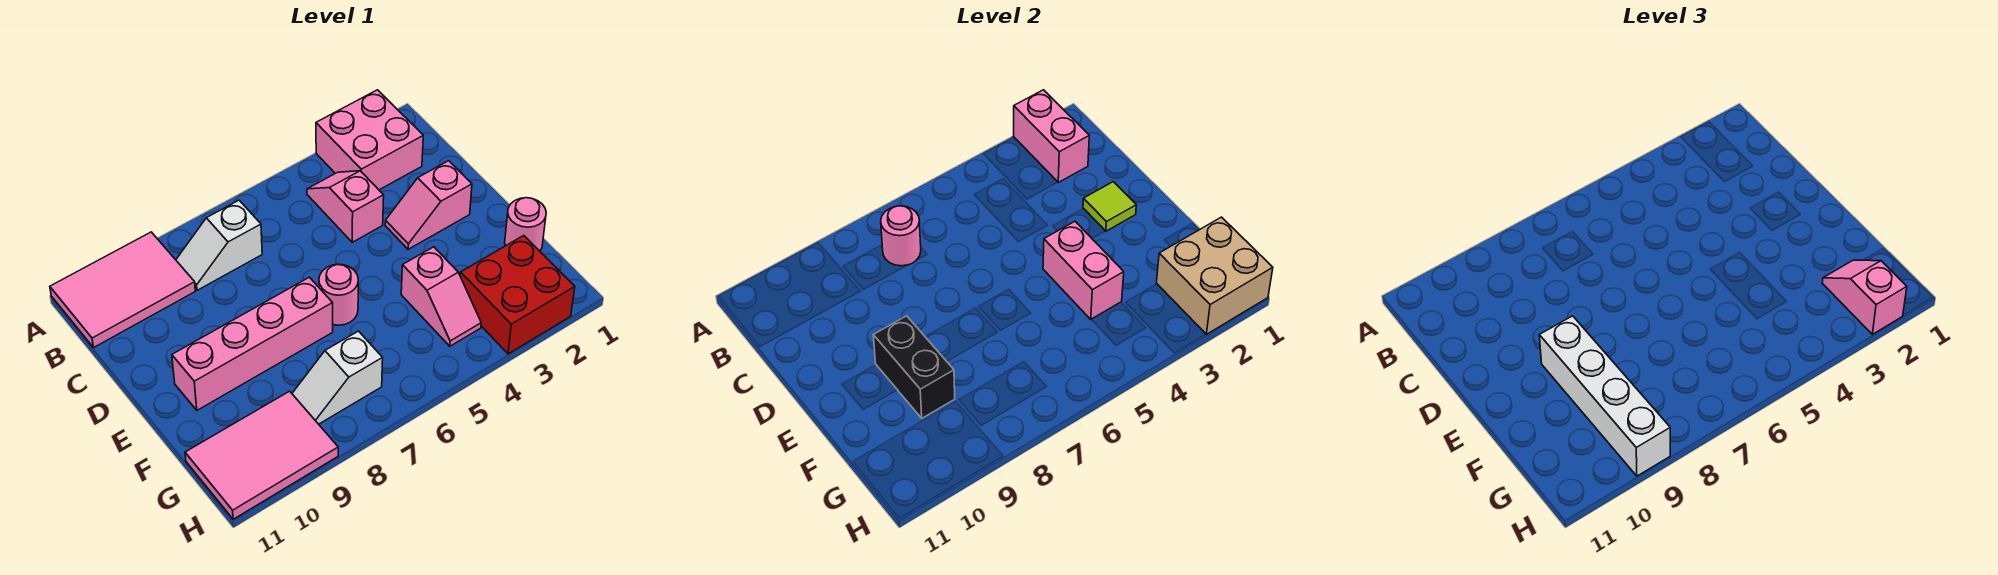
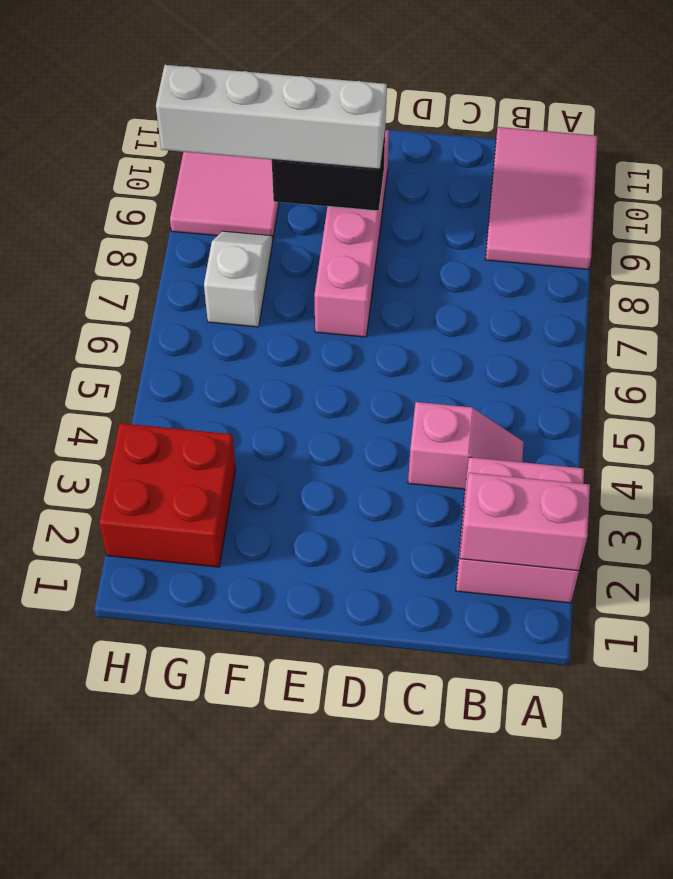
none -> white slope B7:B8 level 1 top 7
none -> pink slope D2:D3 level 1 top 2
none -> pink round brick E6 level 1

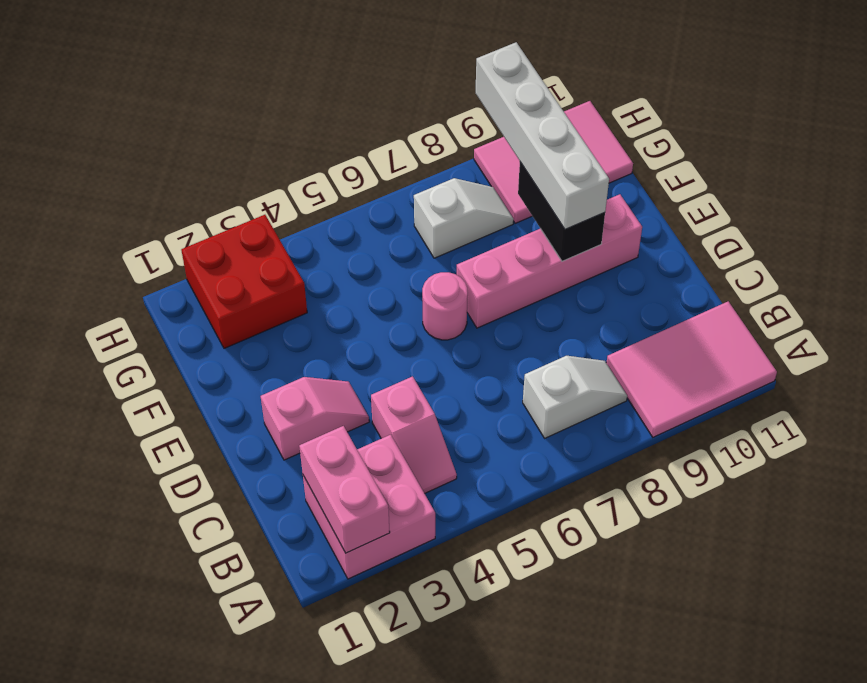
none -> pink round brick F1 level 1
none -> pink slope F4:G4 level 1 top F
none -> pink round brick B7 level 2

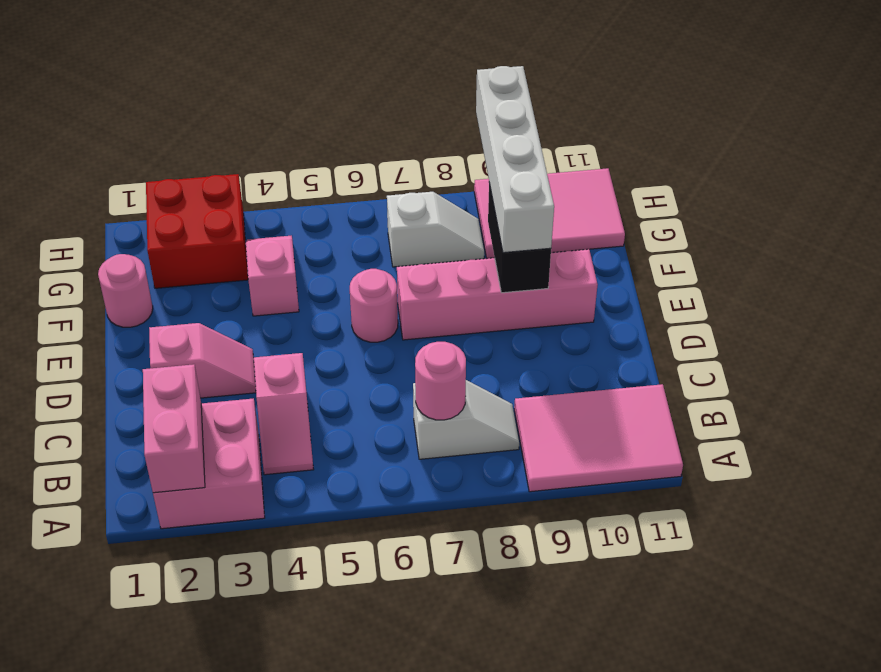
none -> lime tile D2 level 2
none -> pink brick E4:F4 level 2
none -> tan brick G1:H2 level 2

